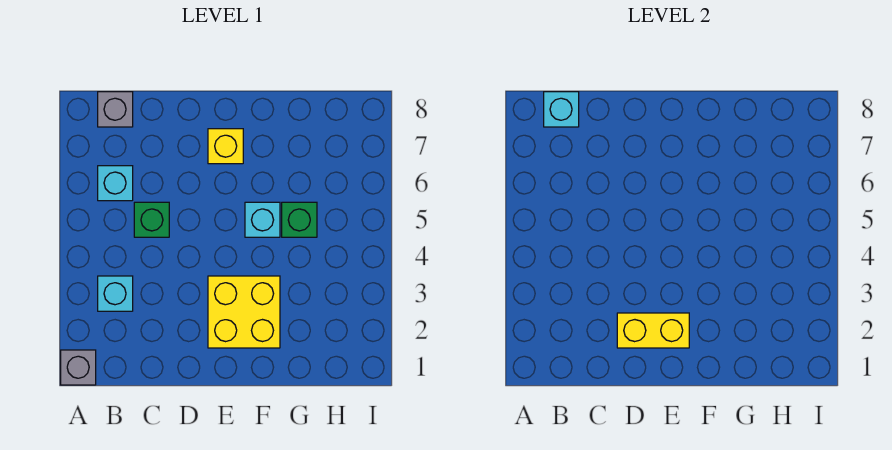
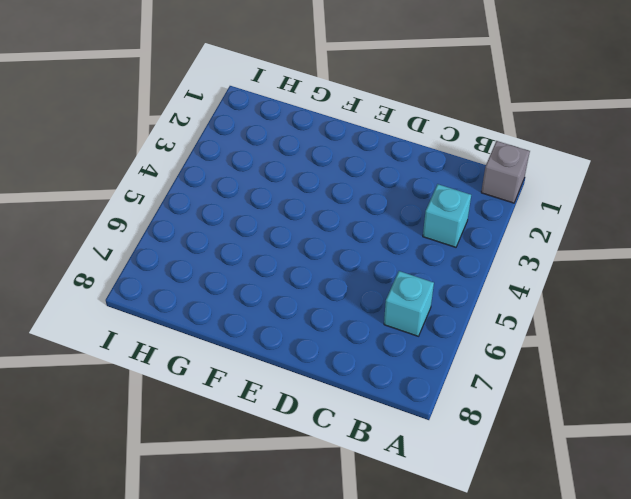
none -> grey brick B8 level 1
none -> green brick C5 level 1

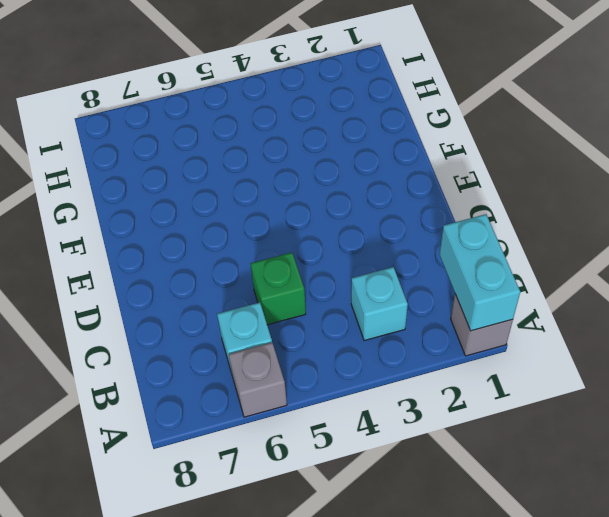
cyan brick A1:B1 level 2 -> none
grey brick A6 level 1 -> grey brick B8 level 1
none -> yellow brick E2:F3 level 1
none -> yellow brick E7 level 1

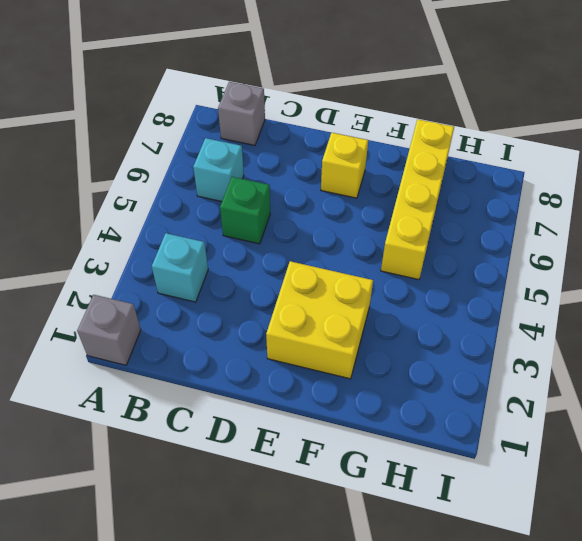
yellow brick G5:G8 level 1 -> green brick G5 level 1
none -> cyan brick F5 level 1
none -> cyan brick B8 level 2

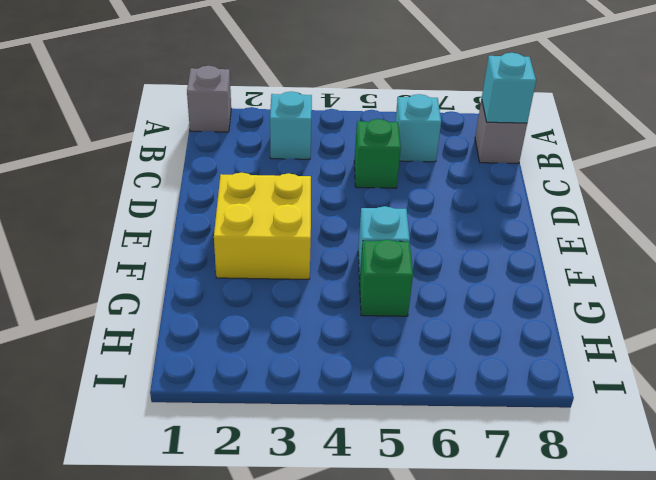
none -> yellow brick E7 level 1
none -> yellow brick D2:E2 level 2

